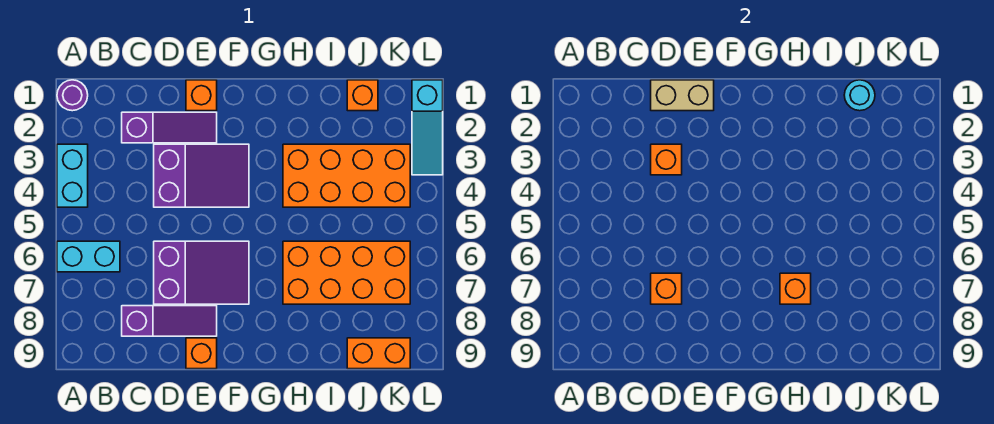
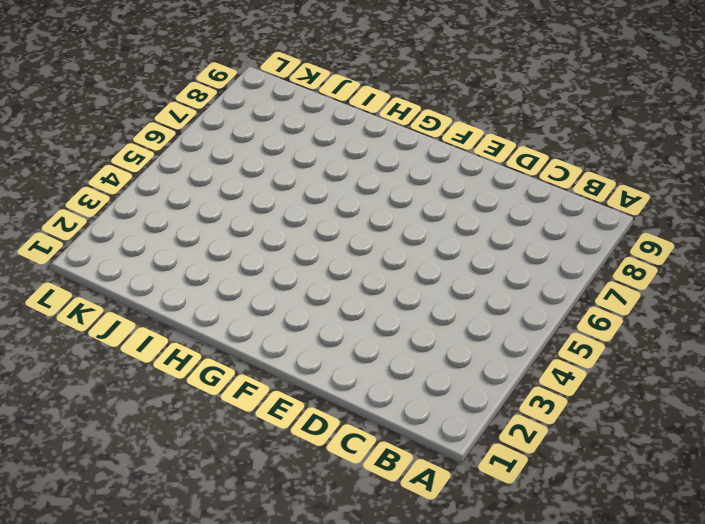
none -> purple round brick A1 level 1
none -> cyan brick A3:A4 level 1
none -> cyan brick A6:B6 level 1

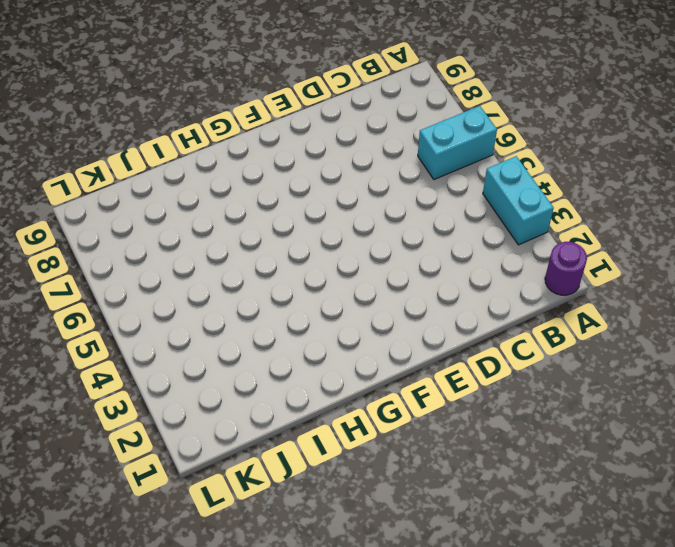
none -> purple slope C2:E2 level 1 top C
none -> purple slope C8:E8 level 1 top C
none -> purple slope D3:F4 level 1 top D

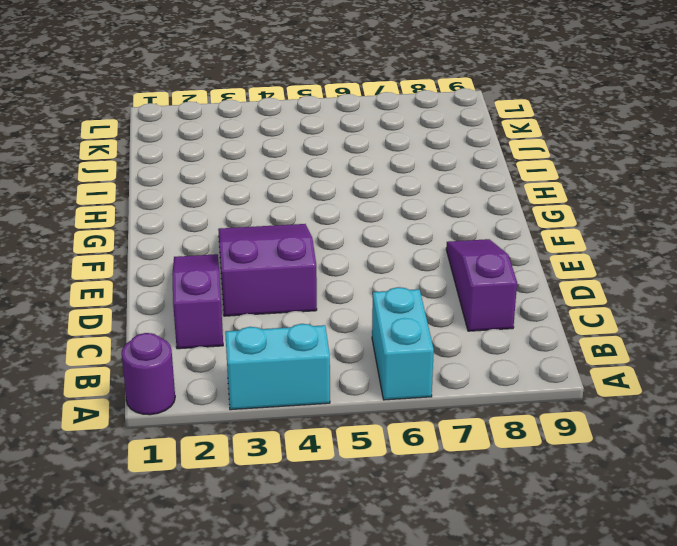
none -> purple slope D6:F7 level 1 top D
none -> orange brick E1 level 1
none -> orange brick E9 level 1

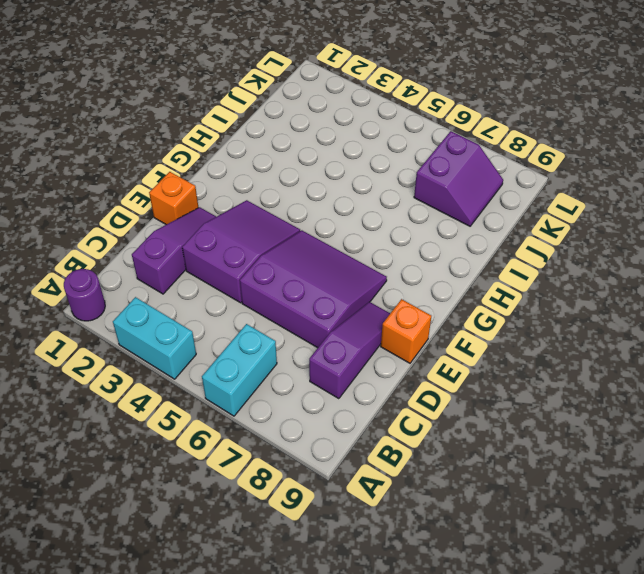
purple slope D5:F7 level 1 top D -> purple slope D6:F7 level 1 top D
purple slope J7:K8 level 1 top 7 -> orange brick H6:K7 level 1
none -> orange brick H3:K4 level 1
none -> orange brick J1 level 1
none -> orange brick J9:K9 level 1

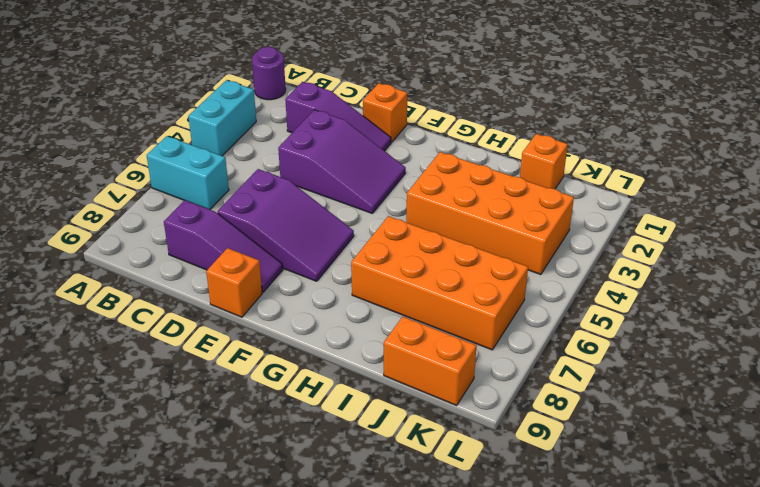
none -> cyan slope L1:L3 level 1 top 1
none -> tan brick D1:E1 level 2
none -> orange brick D3 level 2

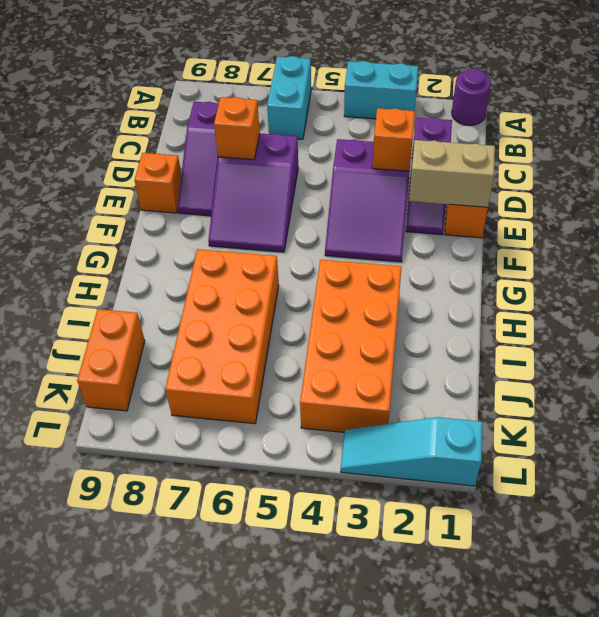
tan brick E1:E2 level 2 -> tan brick D1:E1 level 2
none -> orange brick J1 level 1
none -> orange brick H7 level 2
none -> cyan round brick J1 level 2

